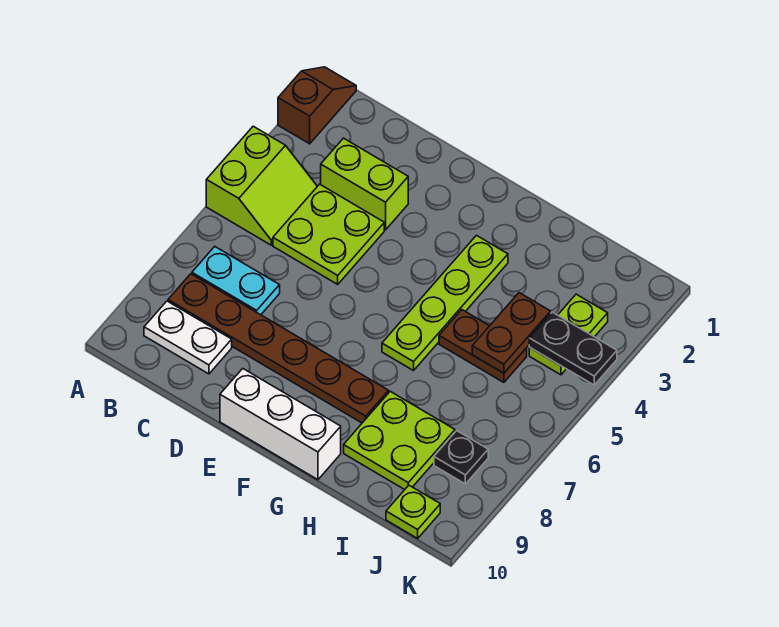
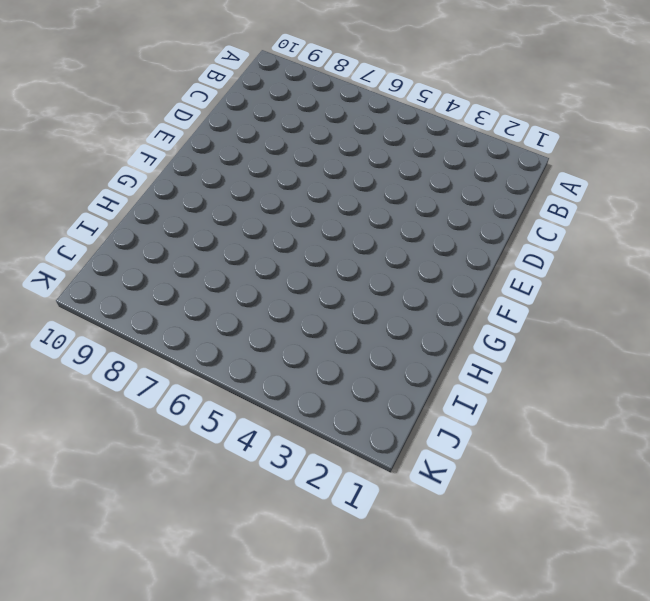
none -> brown slope A1:A2 level 1 top 2
none -> lime slope A4:B5 level 1 top A
none -> cyan plate B7:C7 level 1

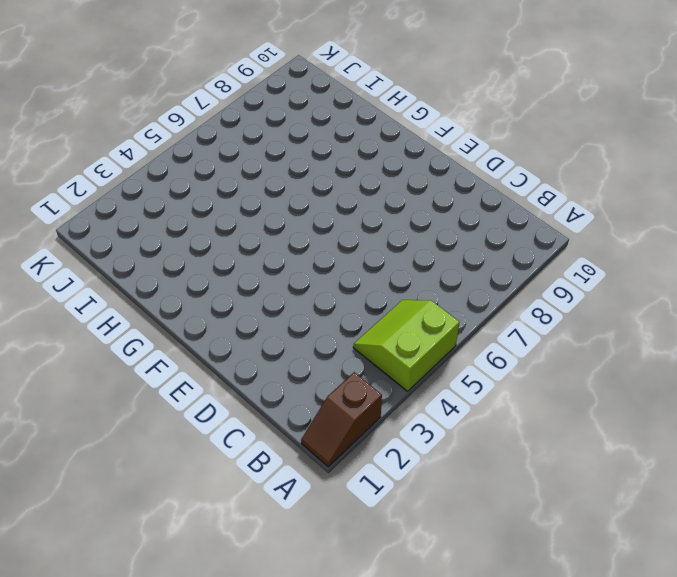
none -> cyan plate B7:C7 level 1
none -> brown plate B8:G8 level 1
none -> white plate B9:C9 level 1

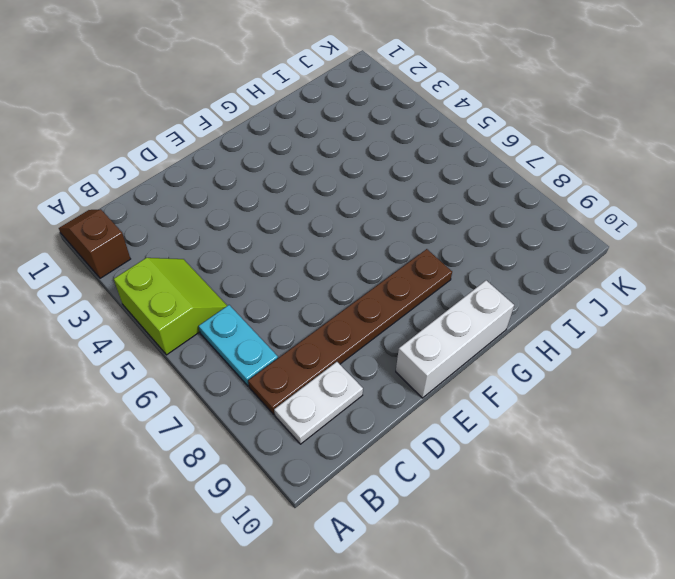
cyan plate B6:B7 level 1 -> cyan plate B7:C7 level 1
none -> lime brick C3:D3 level 1
none -> lime plate C4:D5 level 1
none -> lime plate G3:G6 level 1

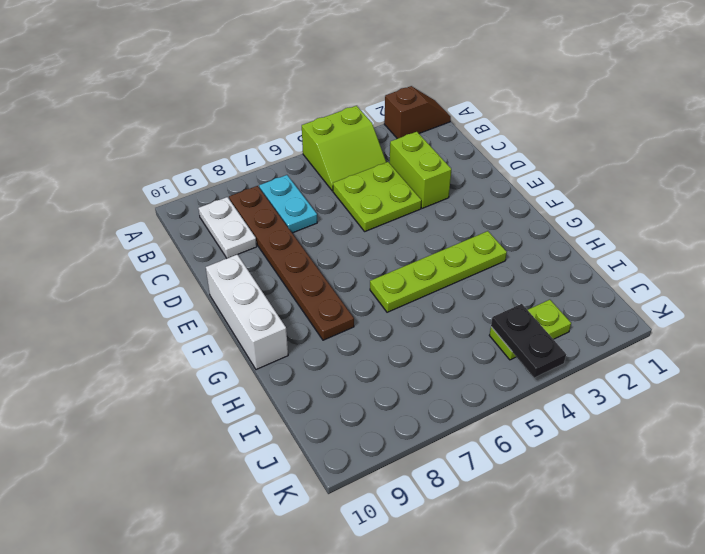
none -> brown plate H5:I5 level 1
none -> lime plate H8:I9 level 1
none -> black plate J8 level 1

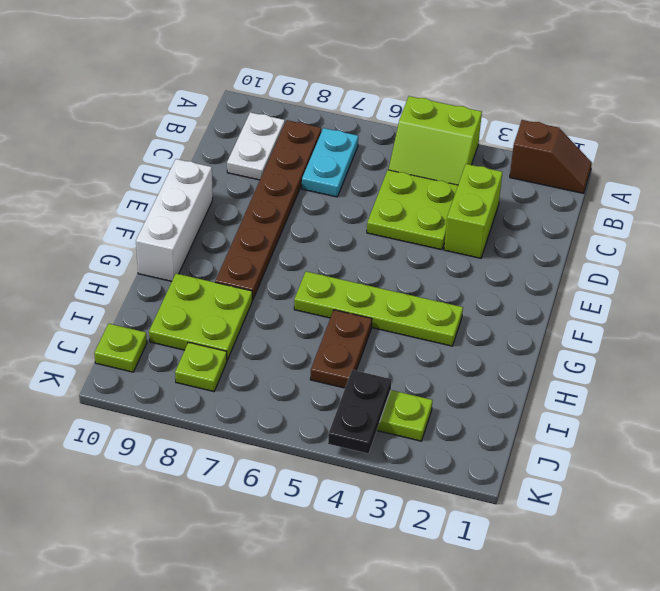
lime plate J8 level 1 -> black plate J8 level 1
none -> brown plate I4:I5 level 2

